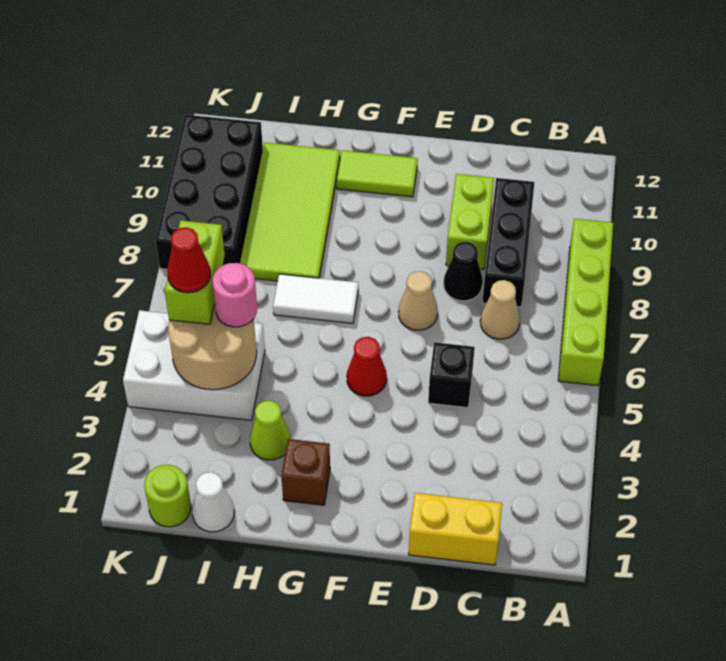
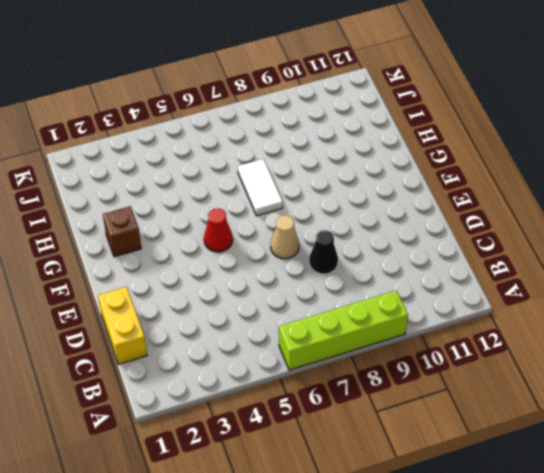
none -> tan cone C7 level 1
none -> black brick C8:C10 level 1
none -> black brick D5 level 1

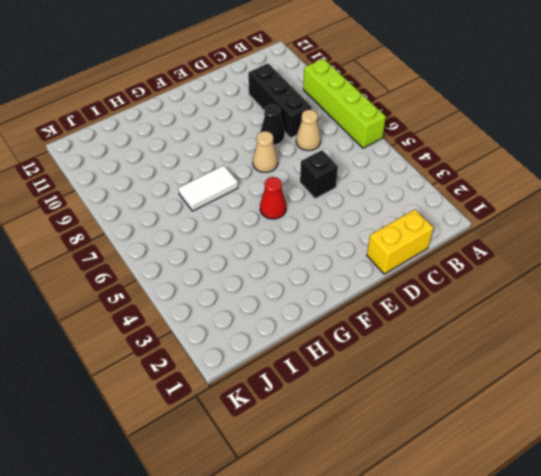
none -> lime brick D9:D10 level 1
none -> lime tile F11:G11 level 1
none -> brown brick G2 level 1

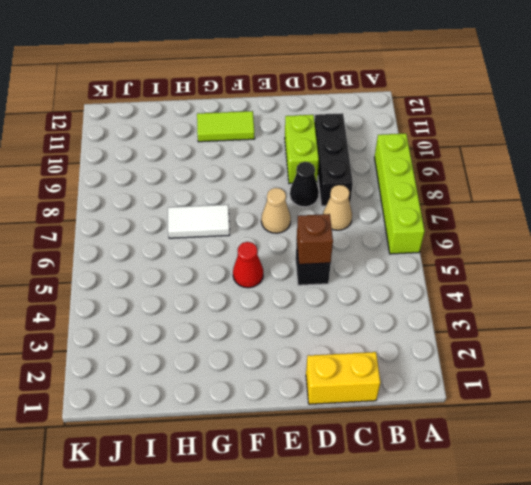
brown brick D5 level 2 -> brown brick G2 level 1
none -> lime cone H3 level 1
none -> lime tile H8:I11 level 1
none -> white cone I1 level 1

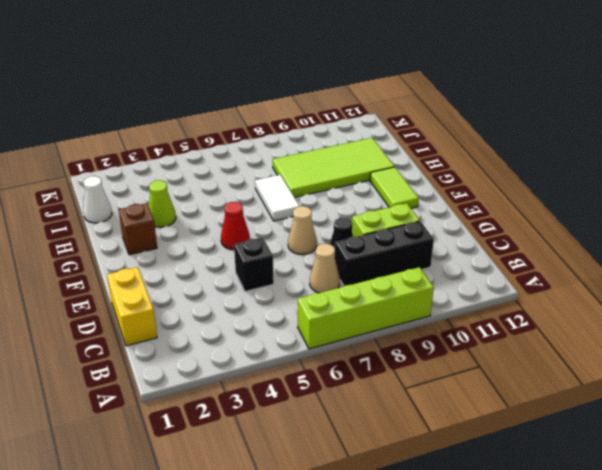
none -> white brick I4:K5 level 1
none -> lime round brick J1 level 1
none -> black brick J8:K11 level 1

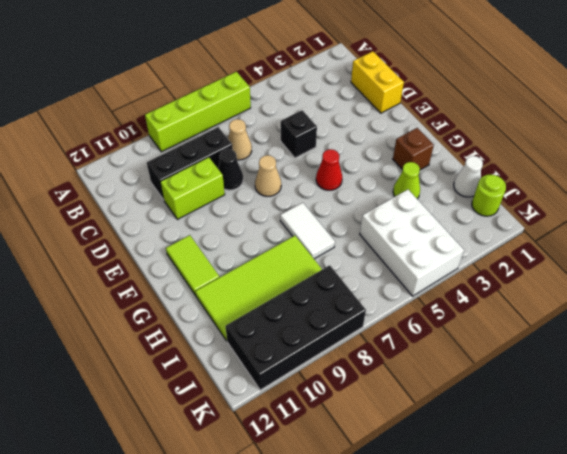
none -> tan round brick I4:J5 level 2
none -> pink round brick I5 level 3
none -> lime brick J5:J6 level 3

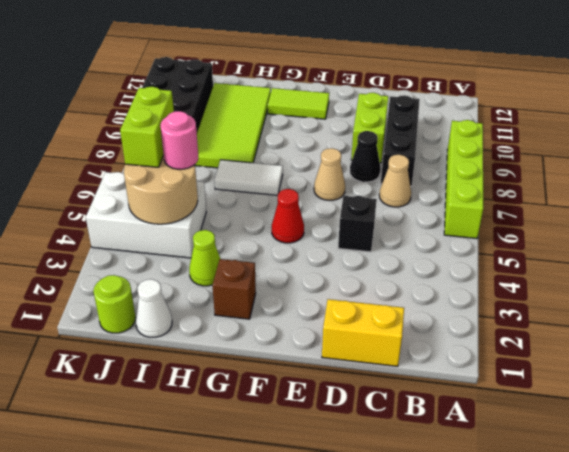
none -> red cone J5 level 4

